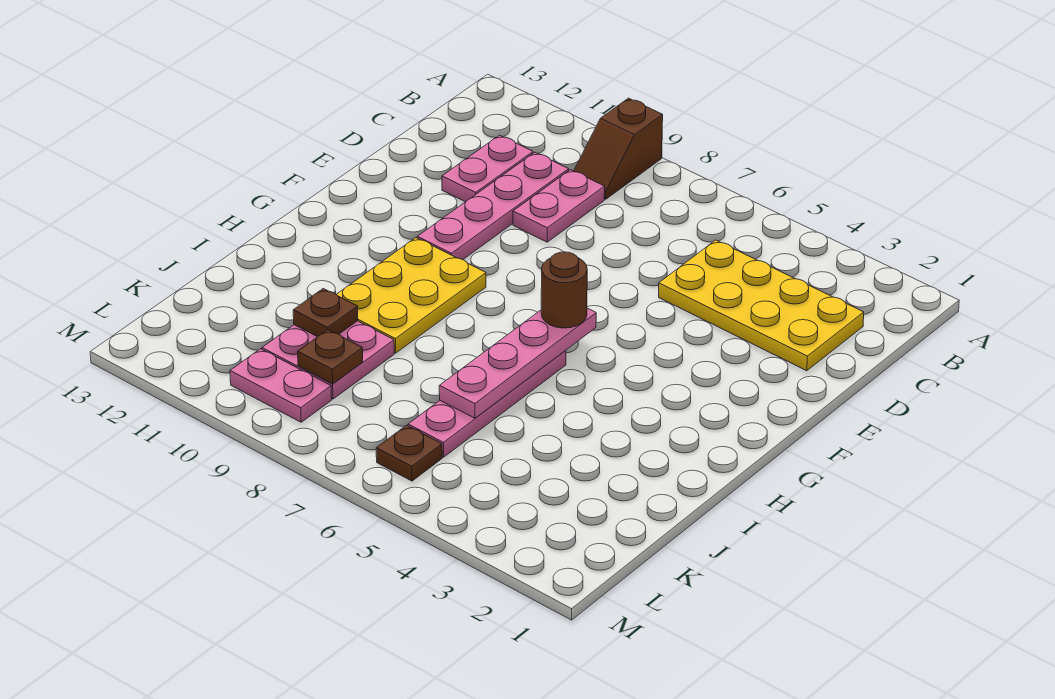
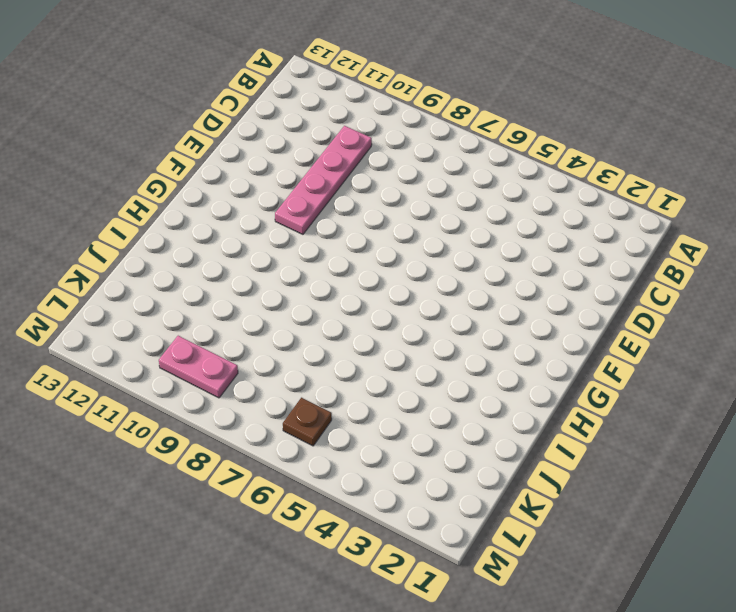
none -> brown slope A9:B9 level 1 top A
none -> yellow plate C2:D5 level 1
none -> pink plate C9:D9 level 1

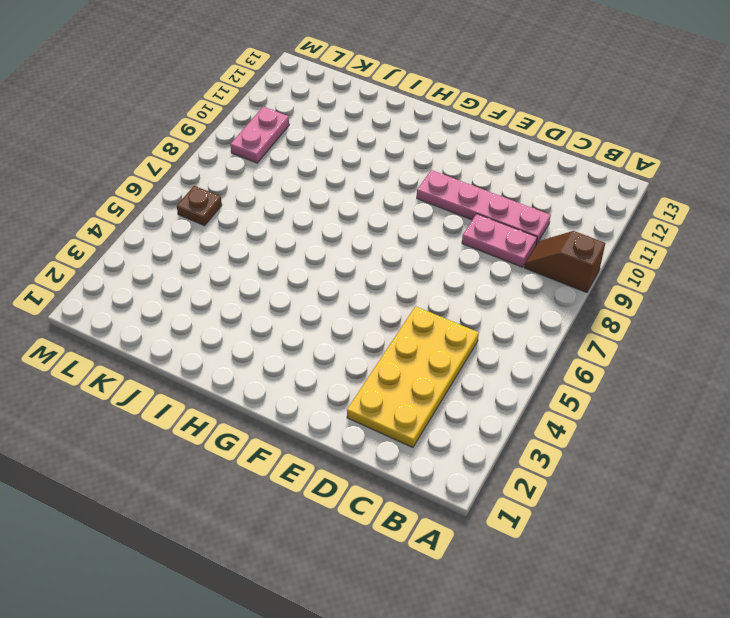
none -> pink plate C11:D11 level 1
none -> yellow plate G9:I10 level 1
none -> pink plate H6:K6 level 1

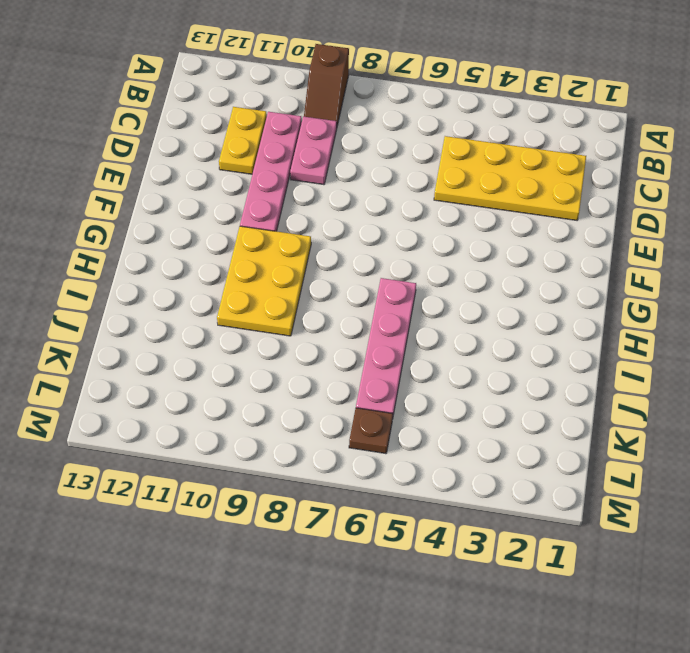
yellow plate C11:D11 level 1 -> pink plate C11:D11 level 1
none -> pink plate J9:K10 level 1
none -> pink plate L9:L10 level 1
none -> pink plate G6:J6 level 2

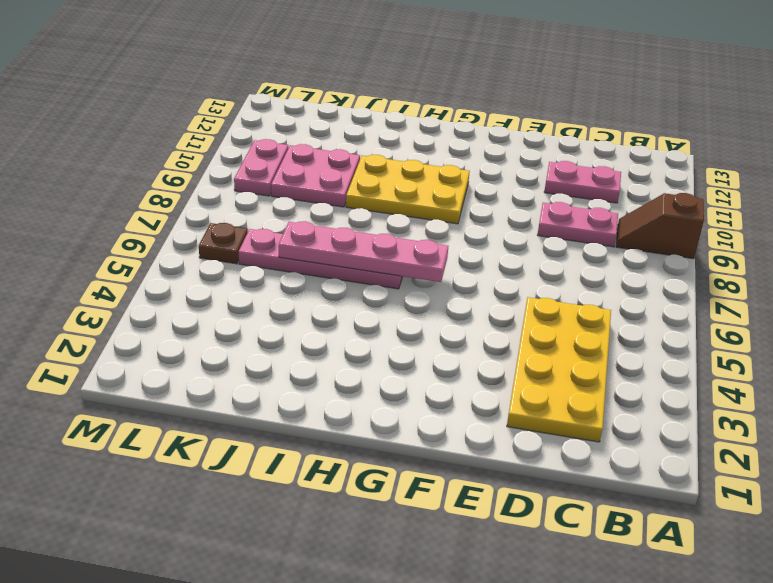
none -> pink plate C10:F10 level 1
none -> brown plate J10 level 2
none -> brown plate K9 level 2

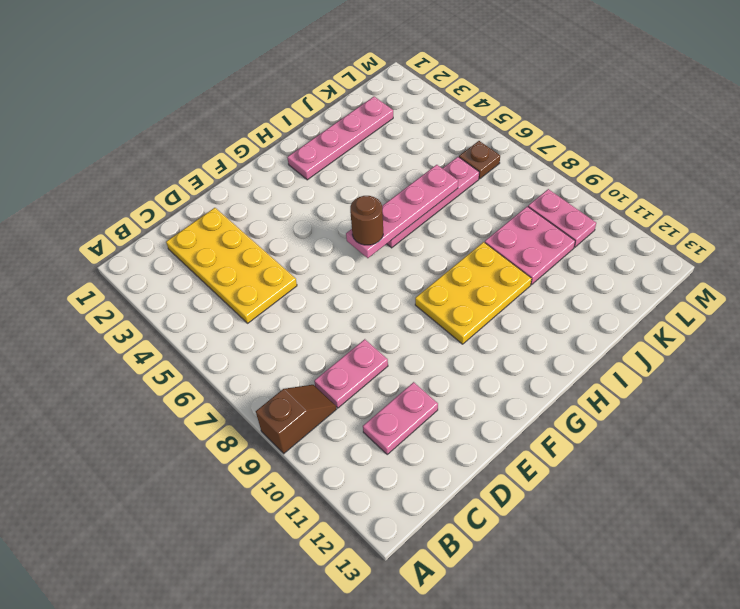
pink plate H2:K2 level 1 -> pink plate C10:F10 level 1
none -> brown plate J10 level 2
none -> brown plate K9 level 2

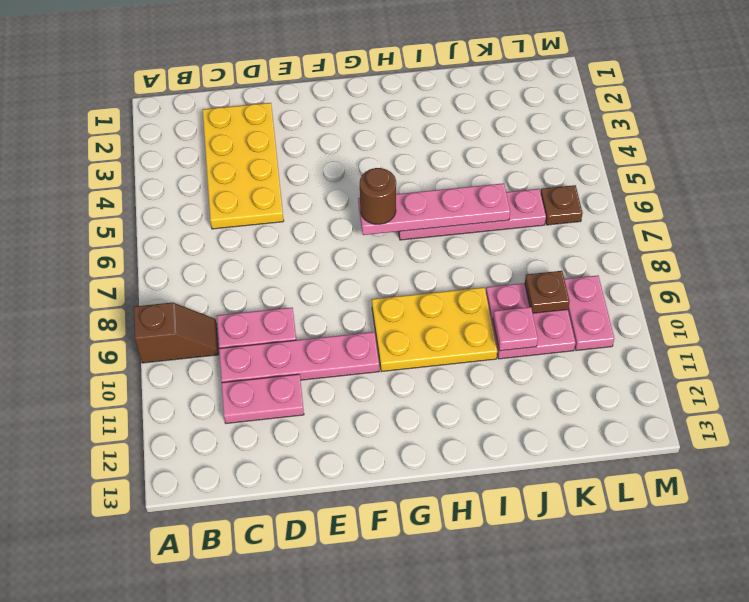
pink plate J10 level 2 -> brown plate J10 level 2

